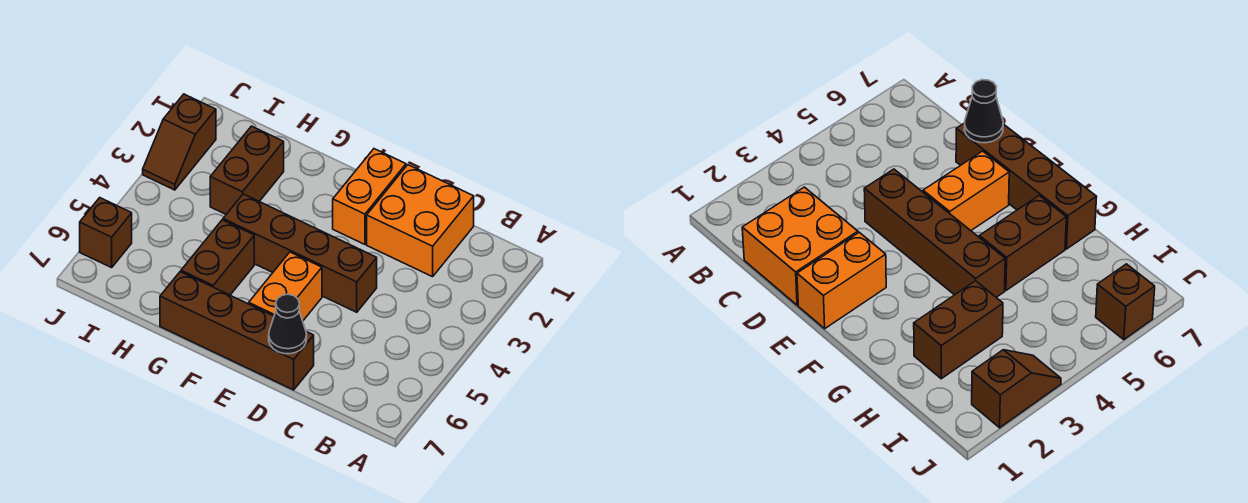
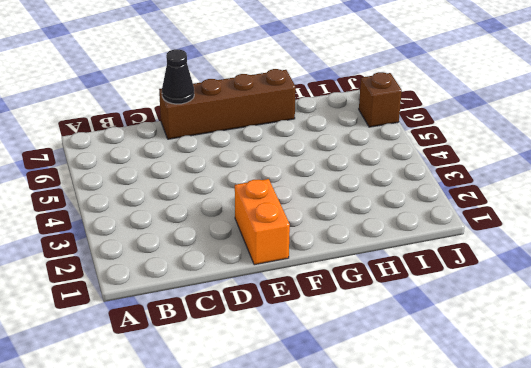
none -> orange brick C1:D2 level 1
none -> brown brick D4:G4 level 1

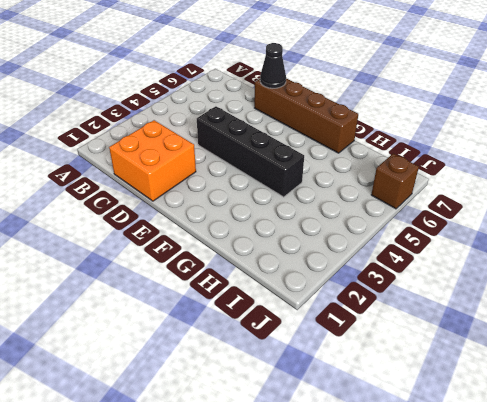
black brick D4:G4 level 1 -> brown brick D4:G4 level 1
none -> orange brick E1:E2 level 1
none -> orange brick E5:E6 level 1

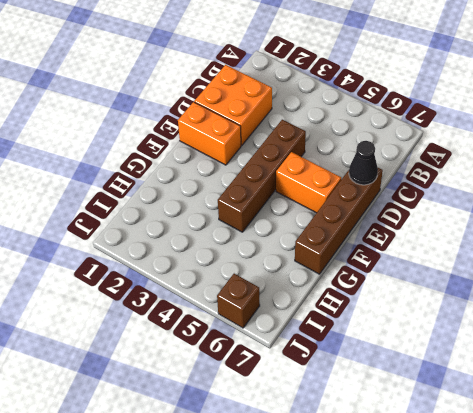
none -> brown brick G5:G6 level 1
none -> brown brick H2:H3 level 1

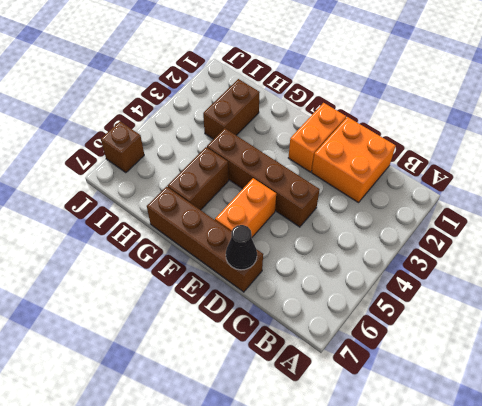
none -> brown slope J2:J3 level 1 top 2

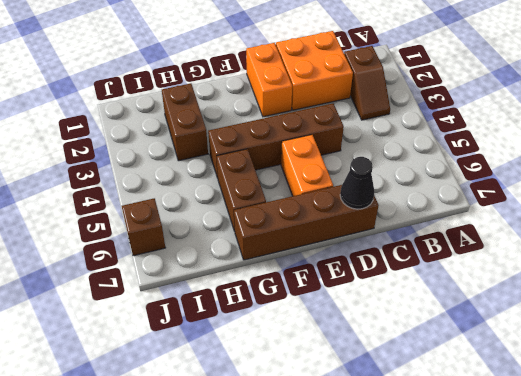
brown slope B2:B3 level 1 top 2 -> brown slope J2:J3 level 1 top 2

